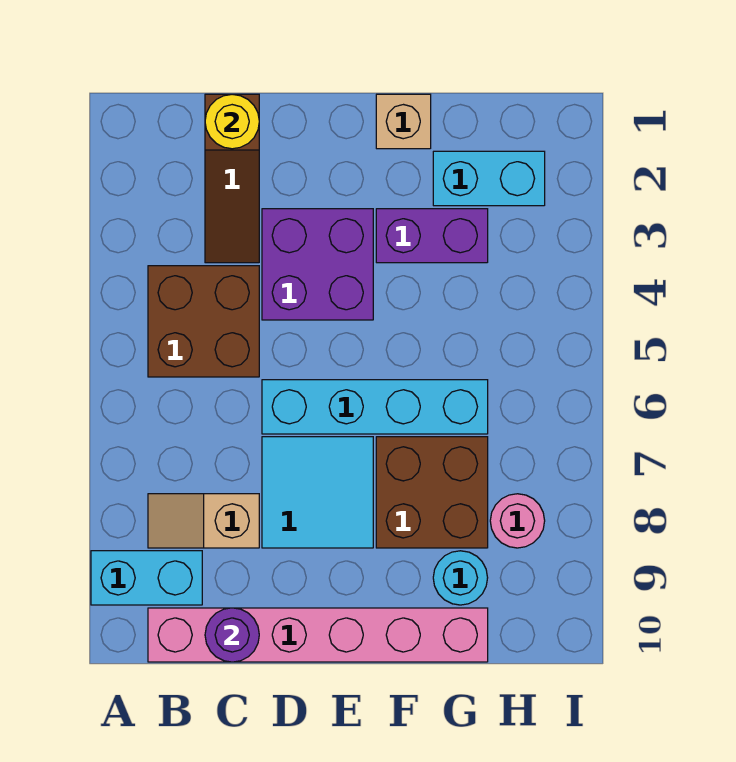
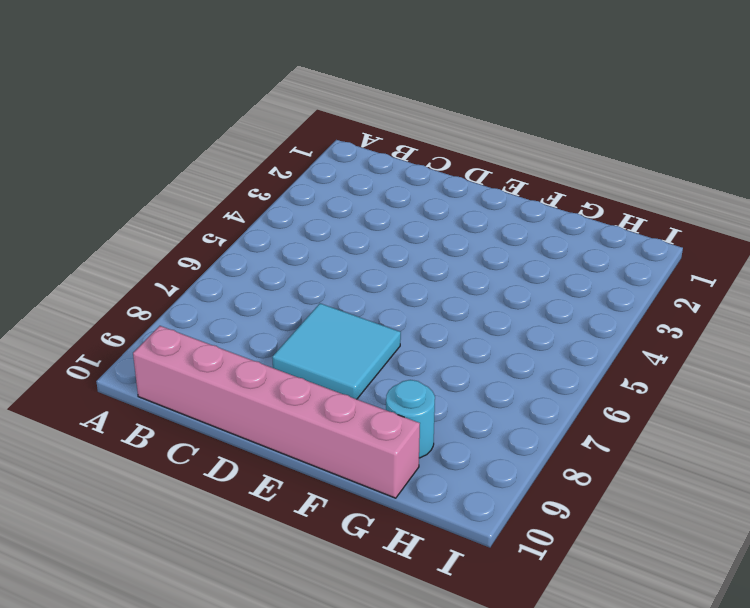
none -> cyan brick A9:B9 level 1
none -> brown brick B4:C5 level 1
none -> tan slope B8:C8 level 1 top C

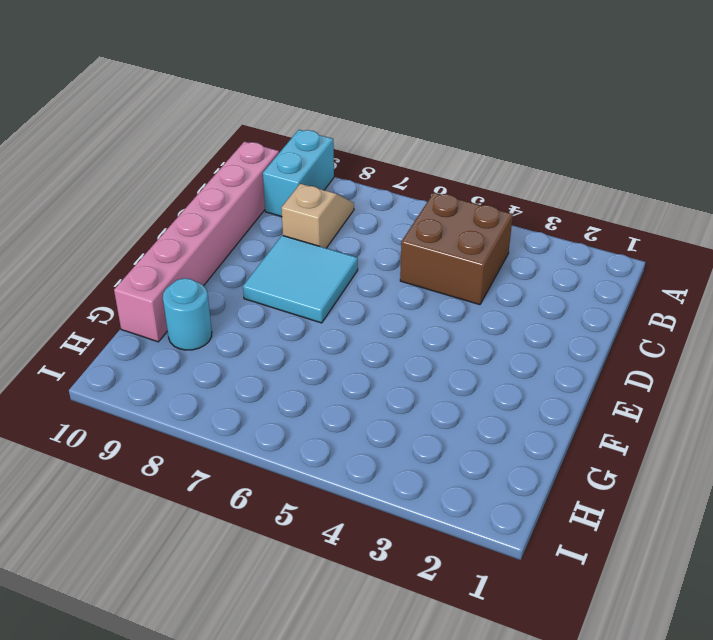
none -> brown slope C1:C3 level 1 top 1
none -> purple brick D3:E4 level 1
none -> cyan brick D6:G6 level 1

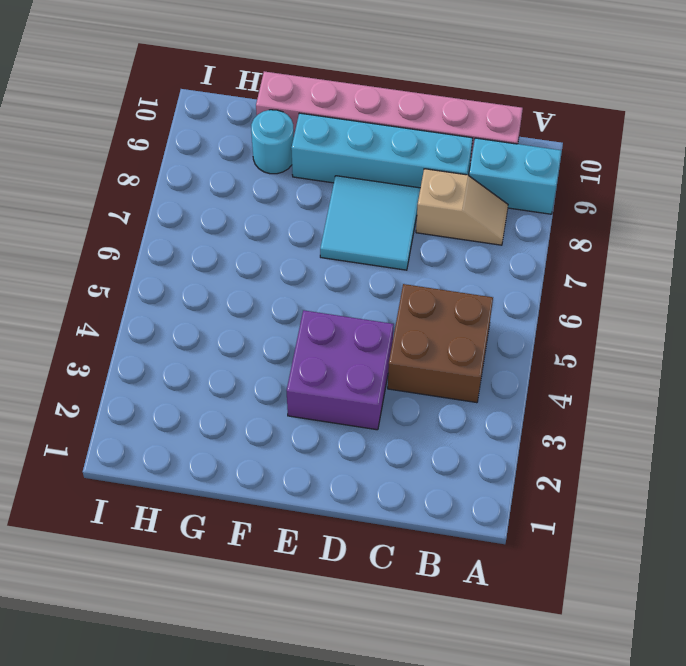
cyan brick C9:F9 level 1 -> cyan brick D6:G6 level 1
none -> brown slope C1:C3 level 1 top 1
none -> tan brick F1 level 1
none -> purple brick F3:G3 level 1

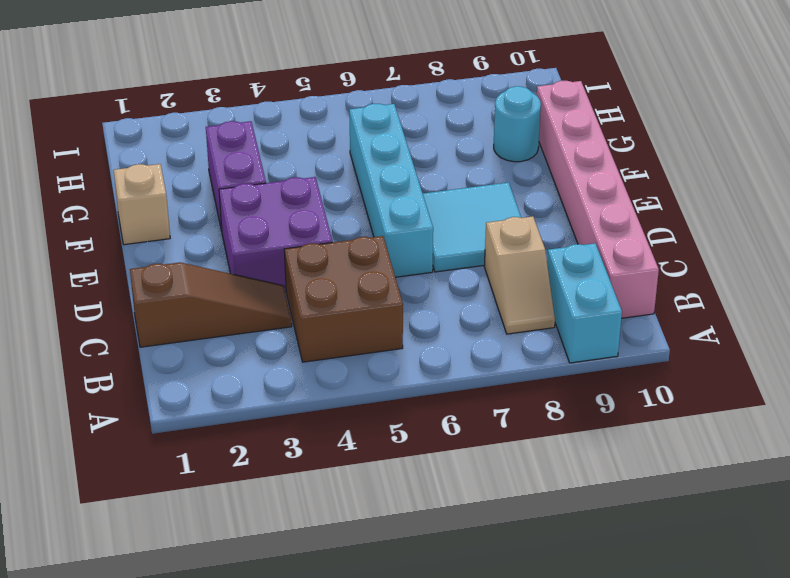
none -> brown brick F7:G8 level 1
none -> cyan brick G2:H2 level 1
none -> pink round brick H8 level 1

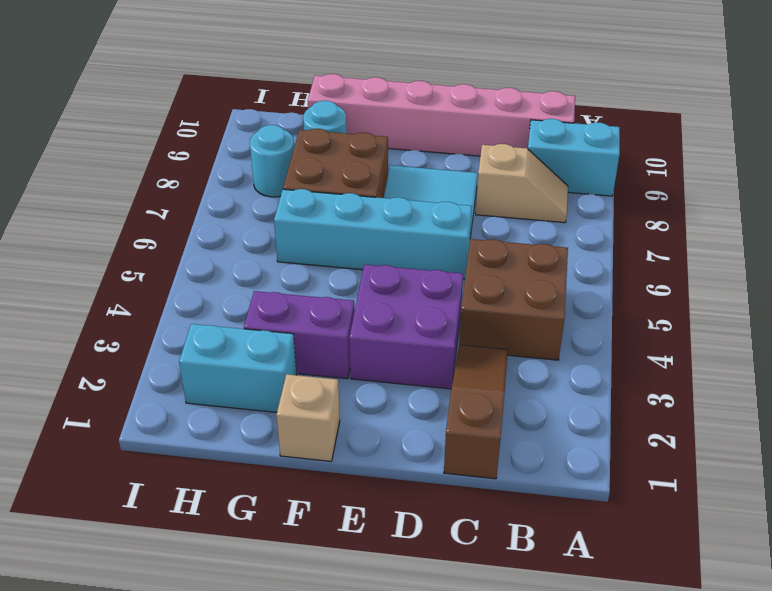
cyan round brick H8 level 1 -> pink round brick H8 level 1
none -> yellow round brick C1 level 2
none -> purple round brick C10 level 2

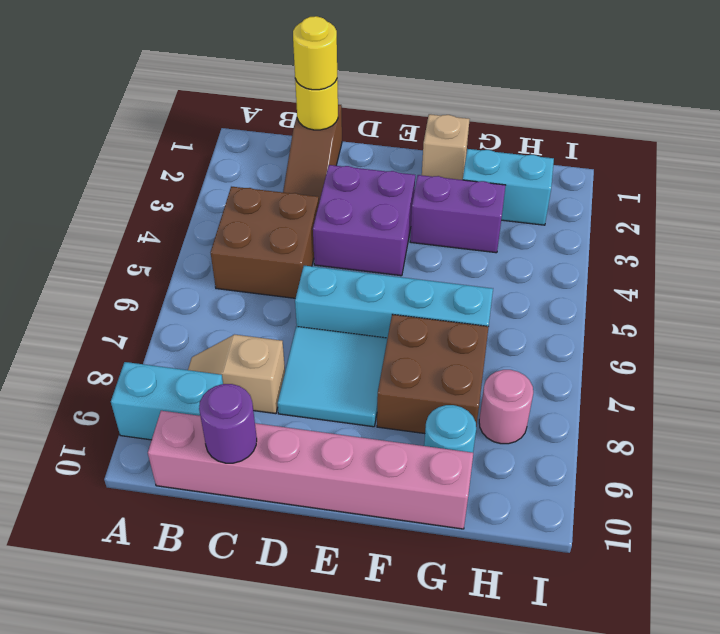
yellow round brick C1 level 3 -> none

